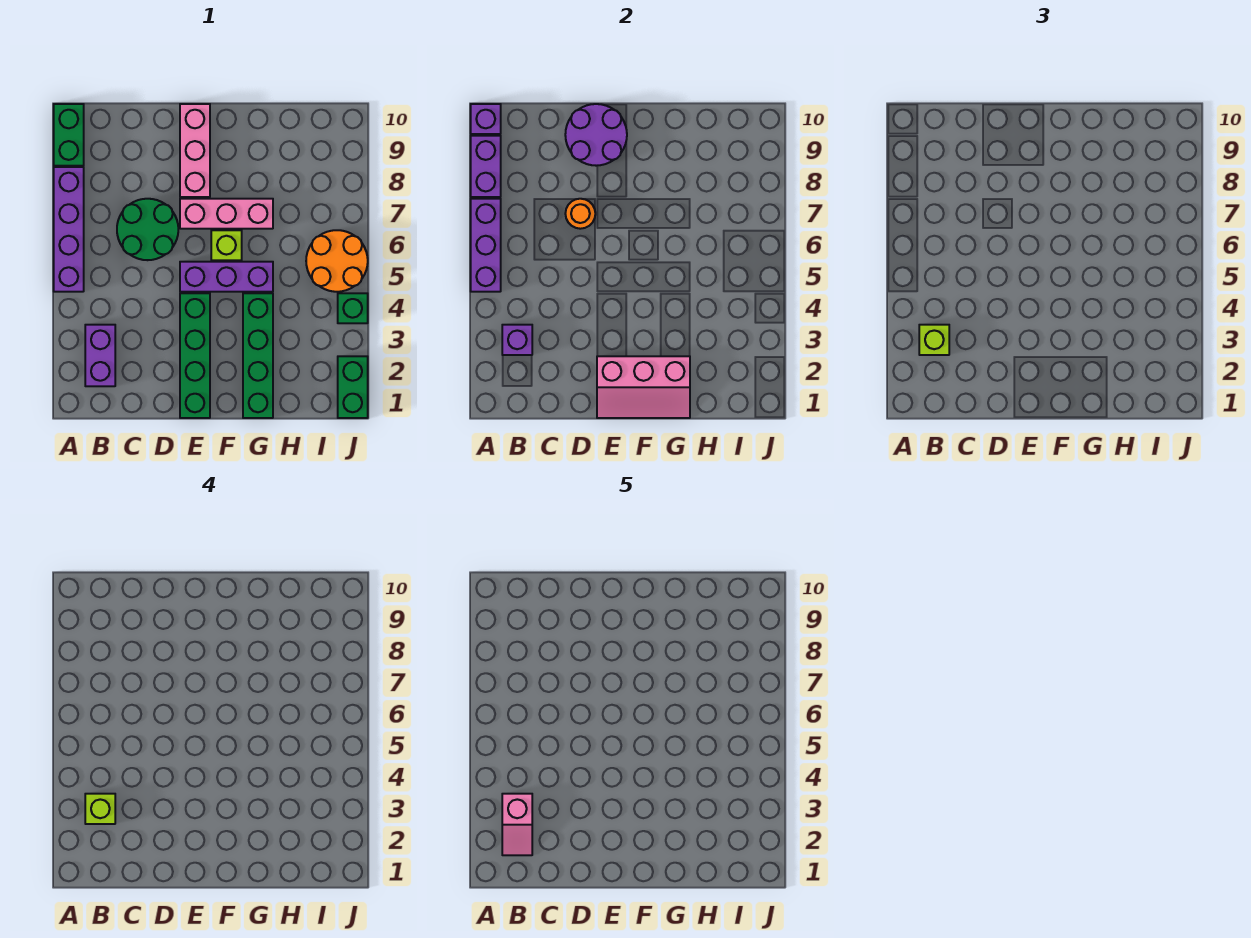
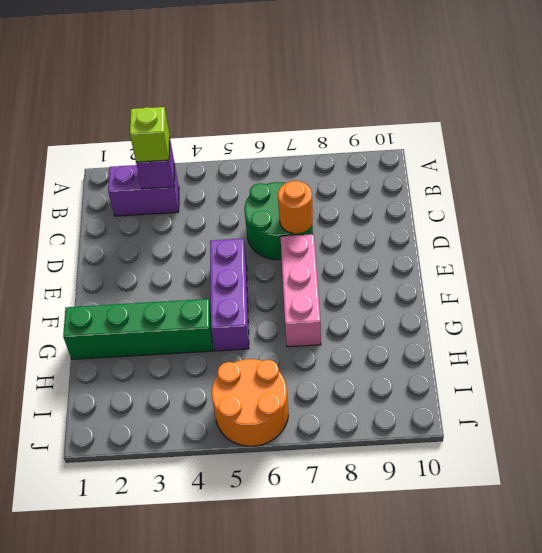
none -> purple brick A5:A8 level 1
none -> green brick A9:A10 level 1
none -> green brick E1:E4 level 1

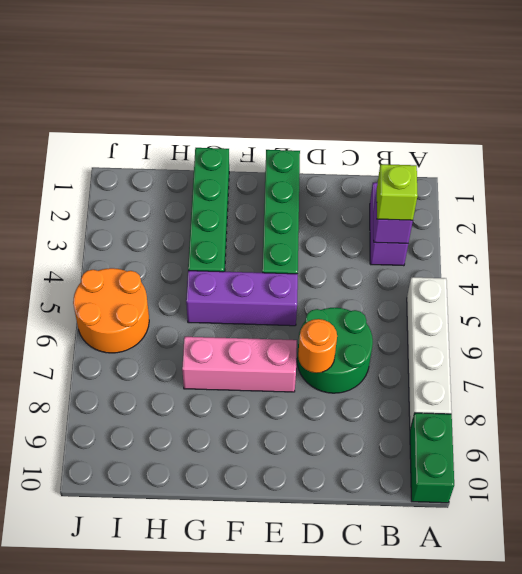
white brick A5:A8 level 1 -> purple brick A5:A8 level 1
none -> pink brick E8:E10 level 1
none -> lime brick F6 level 1
none -> green brick J1:J2 level 1

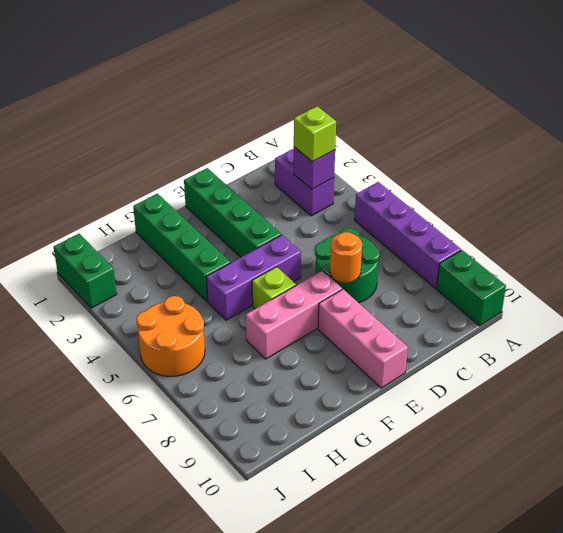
none -> green brick J4 level 1
none -> purple brick A5:A7 level 2
none -> purple brick A8:A9 level 2

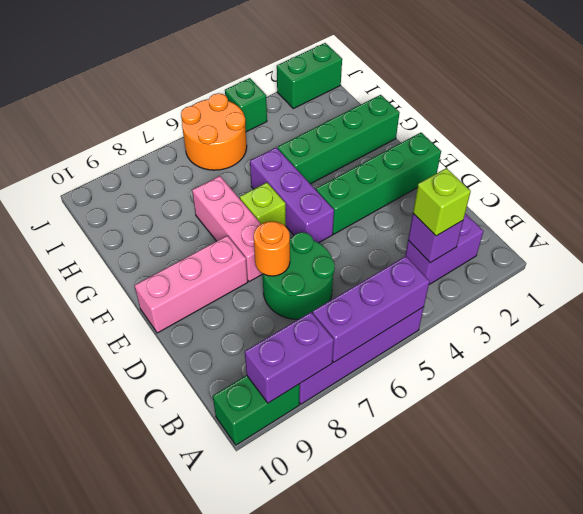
none -> purple brick A10 level 2
none -> purple round brick D9:E10 level 2
none -> pink slope E1:G2 level 2 top 2

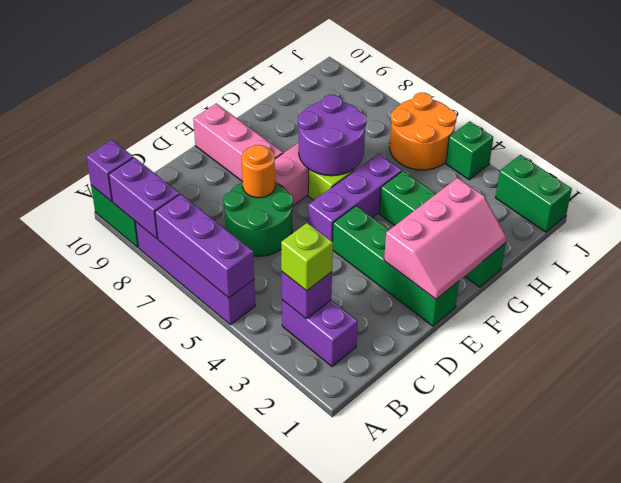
purple round brick F6:G7 level 2 -> purple round brick D9:E10 level 2
none -> lime brick B3 level 4
none -> pink slope B2:B3 level 5 top 3

